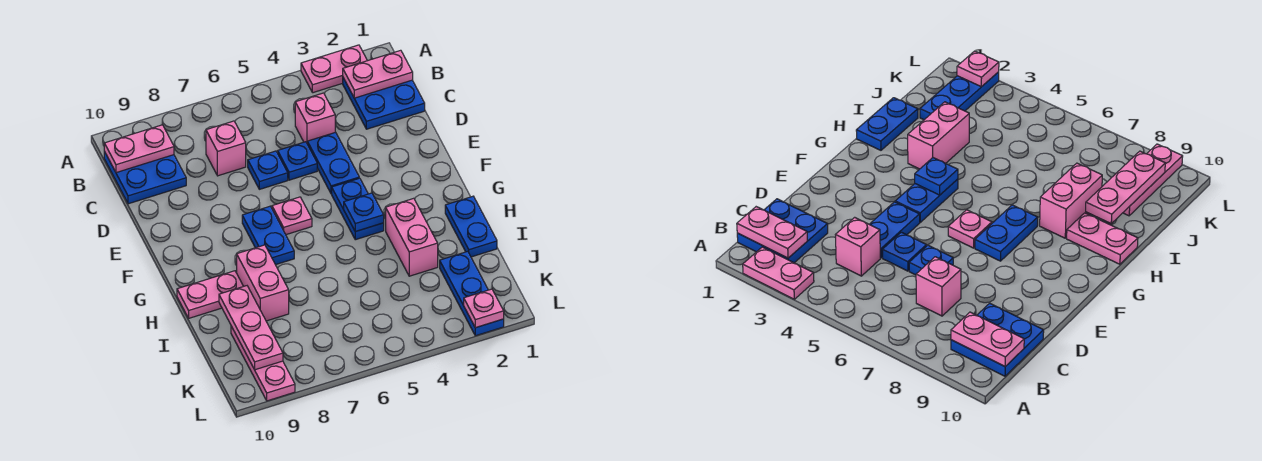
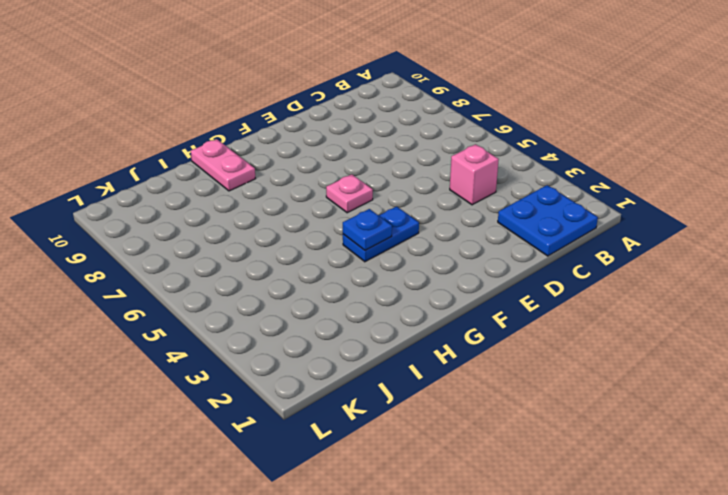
none -> pink plate A2:A3 level 1
none -> blue plate B9:C10 level 1
none -> pink brick C7 level 1

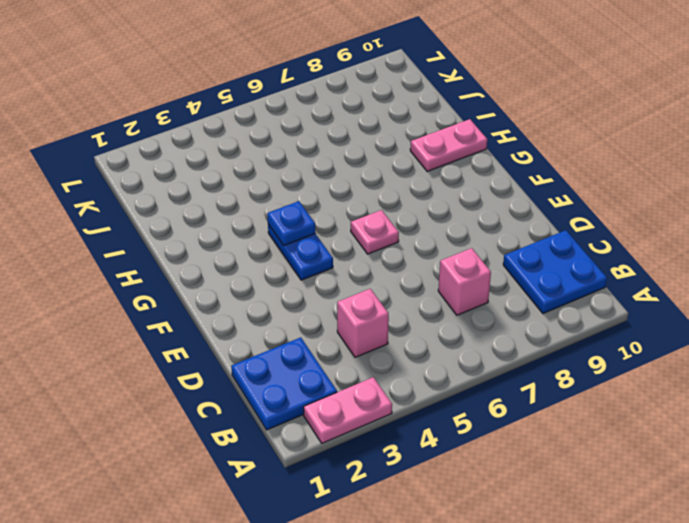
none -> blue plate D4:E4 level 1
none -> blue plate D5 level 1
none -> blue plate D6 level 1

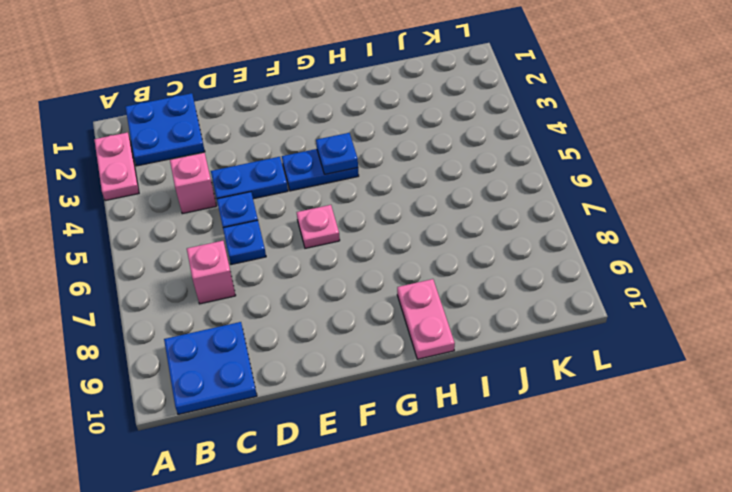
none -> blue plate F7:G7 level 1
none -> blue plate H1:I1 level 1
none -> pink brick H3:I3 level 1

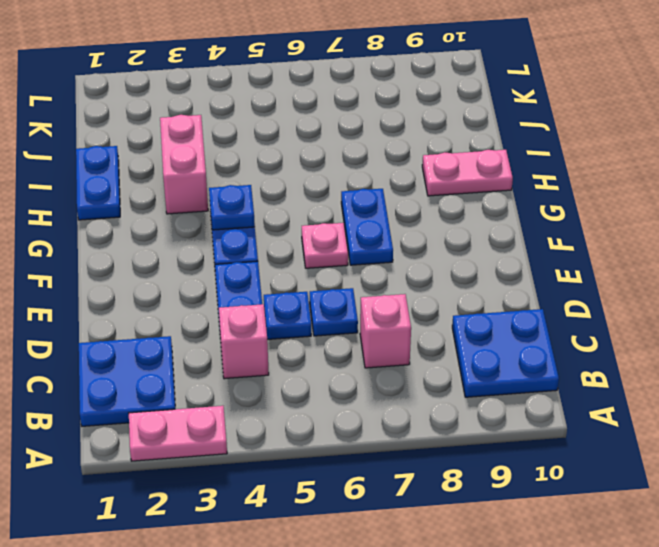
none -> pink brick H8:I8 level 1
none -> blue plate J2:L2 level 1
none -> pink plate J9:L9 level 1

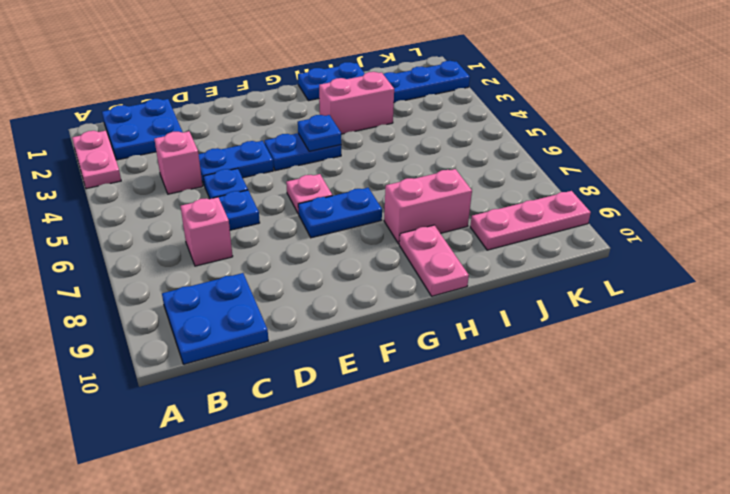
none -> pink plate B1:B2 level 2
none -> pink plate B9:B10 level 2
none -> pink plate I9:K9 level 2

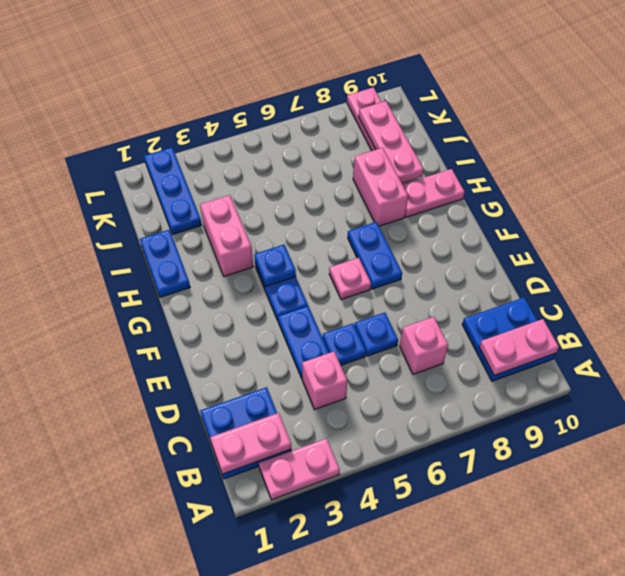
none -> pink plate L2 level 2

